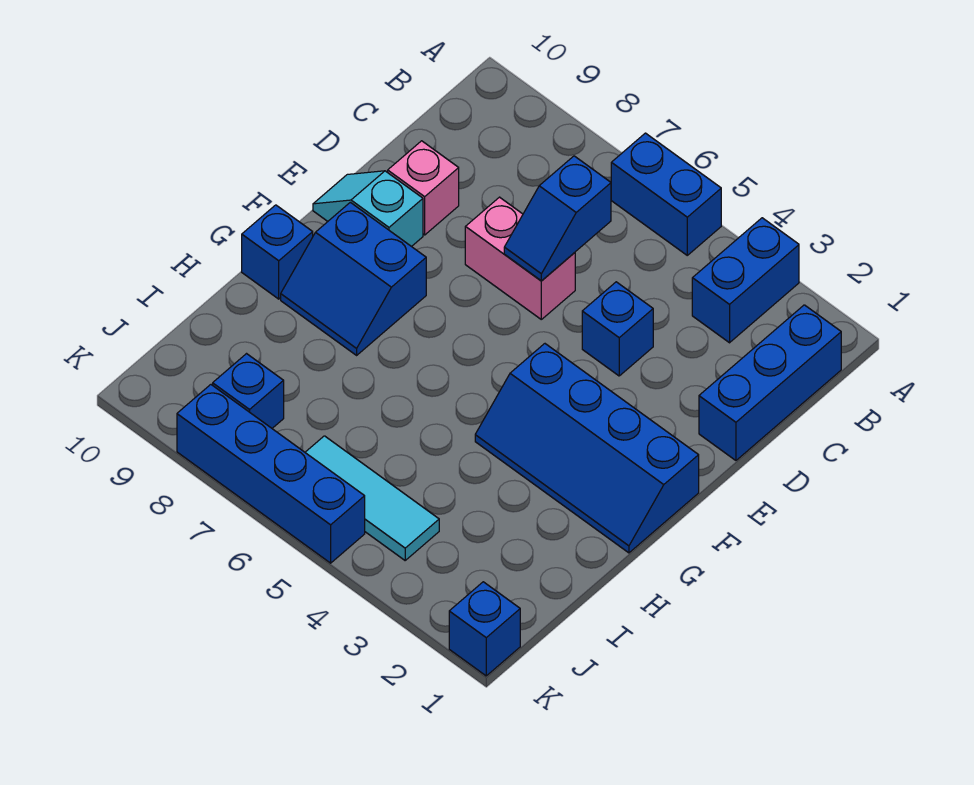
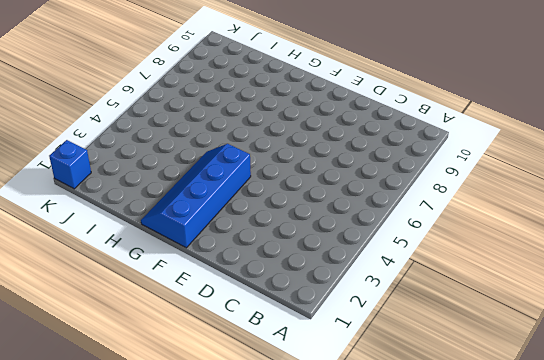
none -> blue brick A3:B3 level 1
none -> blue brick A5:A6 level 1
none -> blue brick B1:D1 level 1

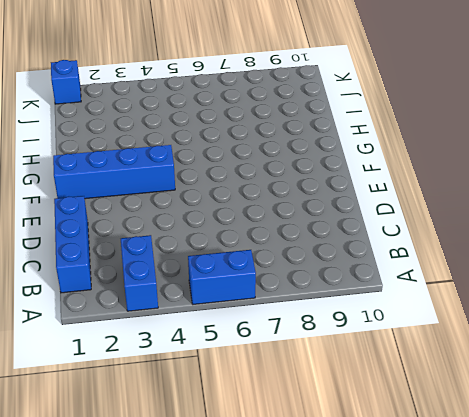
none -> blue brick D4 level 1
none -> pink brick D6:D7 level 1
none -> pink brick D9 level 1

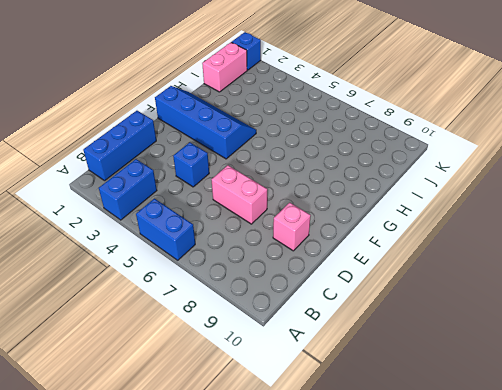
pink brick I1:J1 level 1 -> none
none -> cyan slope E9:E10 level 1 top 9
none -> blue slope F8:G9 level 1 top F
none -> blue brick G10 level 1

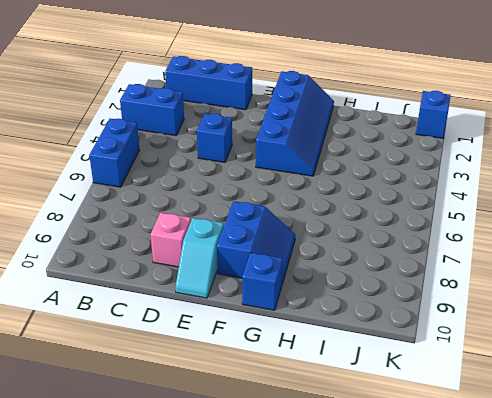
none -> pink brick D6:D7 level 1
none -> cyan tile J4:J6 level 1
none -> blue brick J8 level 1

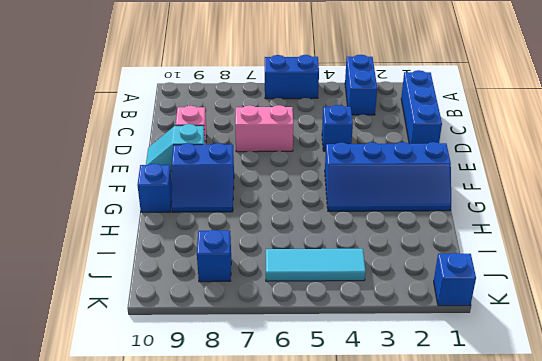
none -> blue brick K5:K8 level 1
none -> blue slope C6:D6 level 2 top C

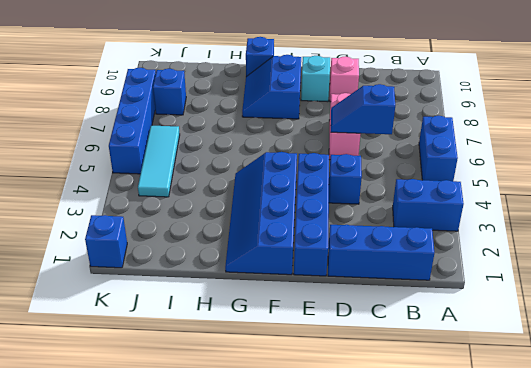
blue brick E1:E4 level 1 -> none

